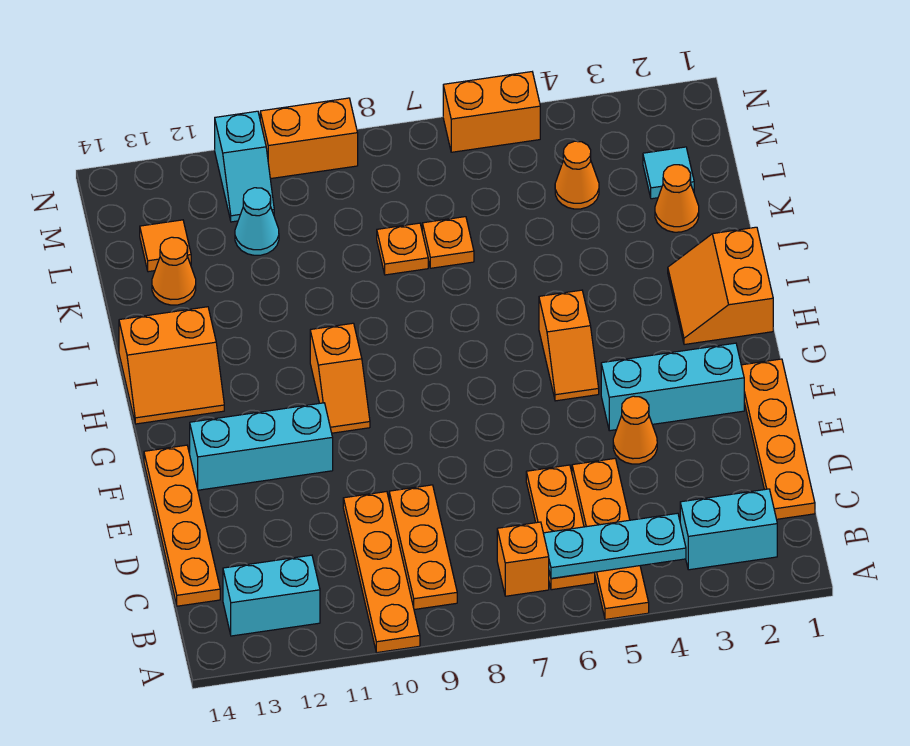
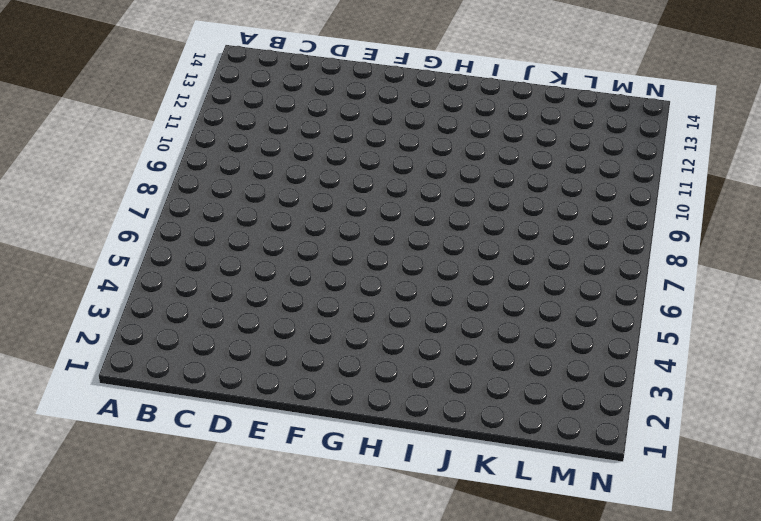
none -> orange plate A5:D5 level 1
none -> orange plate A10:D10 level 1
none -> cyan brick B2:B3 level 1

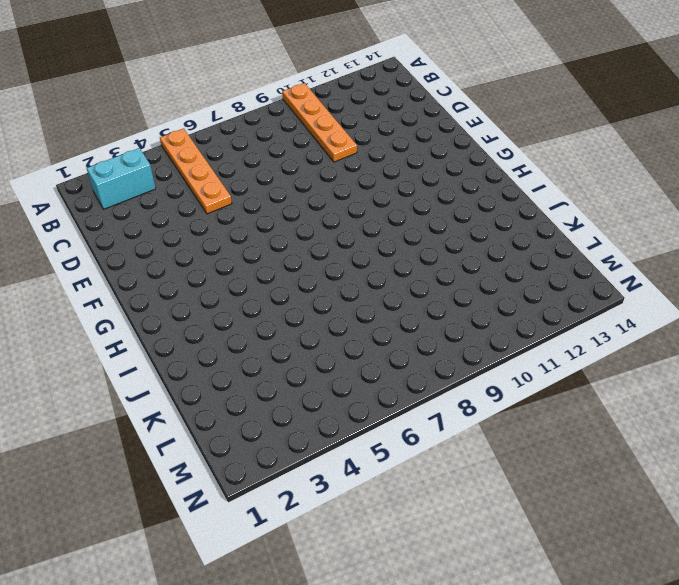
none -> orange plate B6:D6 level 1
none -> orange brick B7 level 1
none -> orange plate B9:D9 level 1

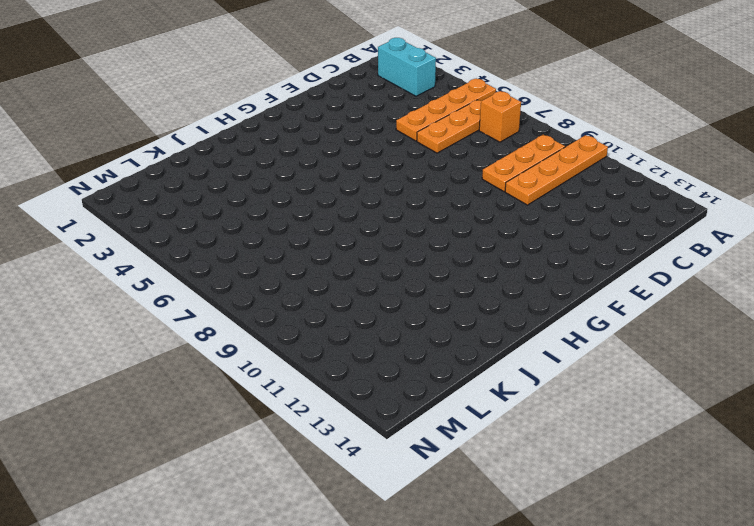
none -> cyan brick B12:B13 level 1
none -> orange plate C1:F1 level 1
none -> orange plate C14:F14 level 1

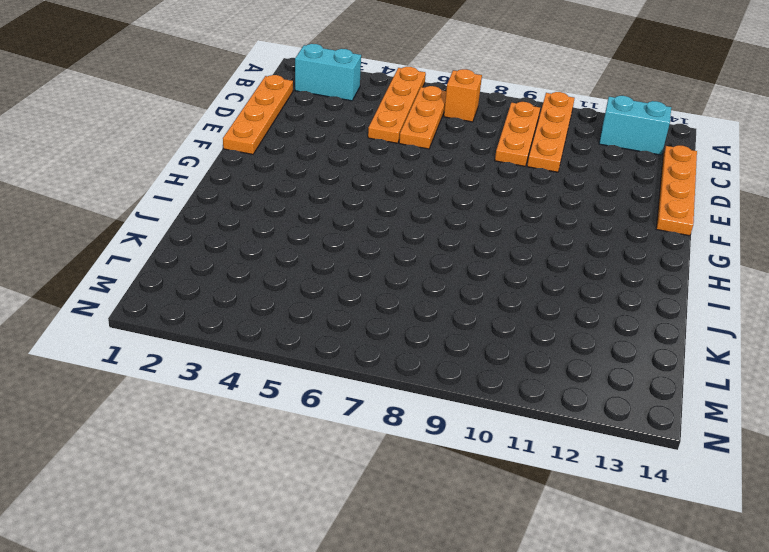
none -> orange cone E4 level 1
none -> cyan brick F2:F4 level 1
none -> cyan brick F11:F13 level 1

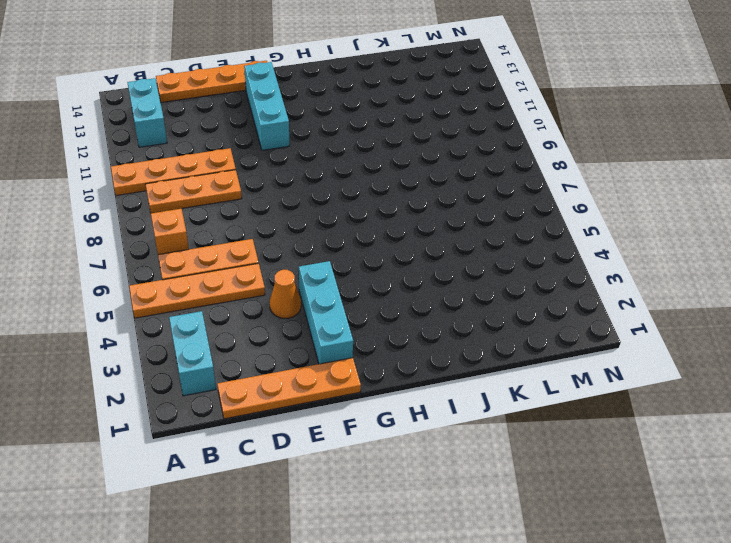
none -> orange slope G5:H5 level 1 top H
none -> orange slope G10:H10 level 1 top H
none -> orange slope H1:I2 level 1 top 1

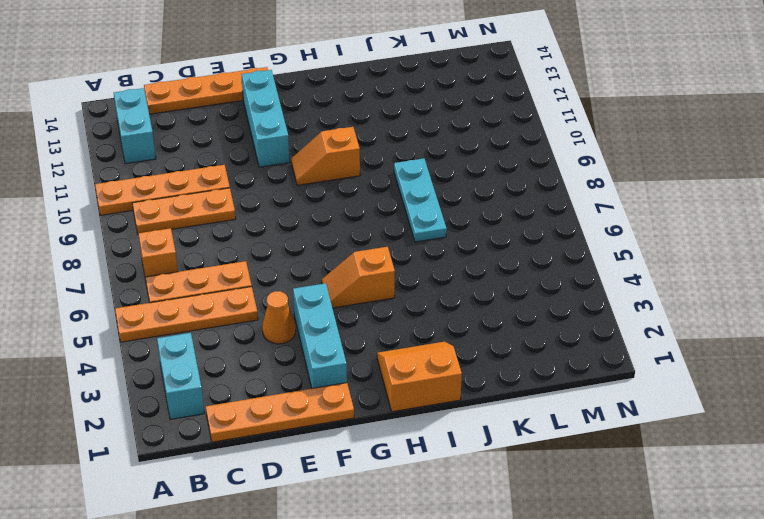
cyan plate J7:J9 level 1 -> cyan plate B4:B6 level 2
none -> orange slope H13:I14 level 1 top I
none -> orange cone K2 level 1
none -> orange plate K7 level 1

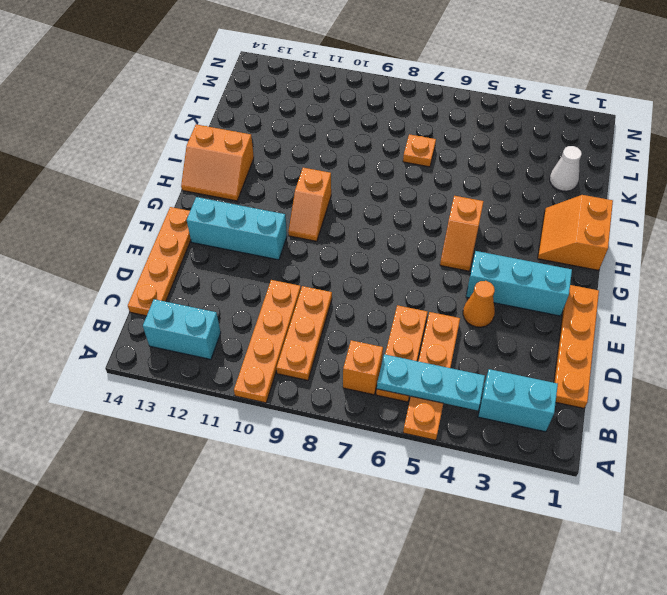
white cone K2 level 1 -> orange cone K2 level 1
none -> orange plate K8 level 1
none -> orange cone K13 level 1
none -> cyan tile L2 level 1

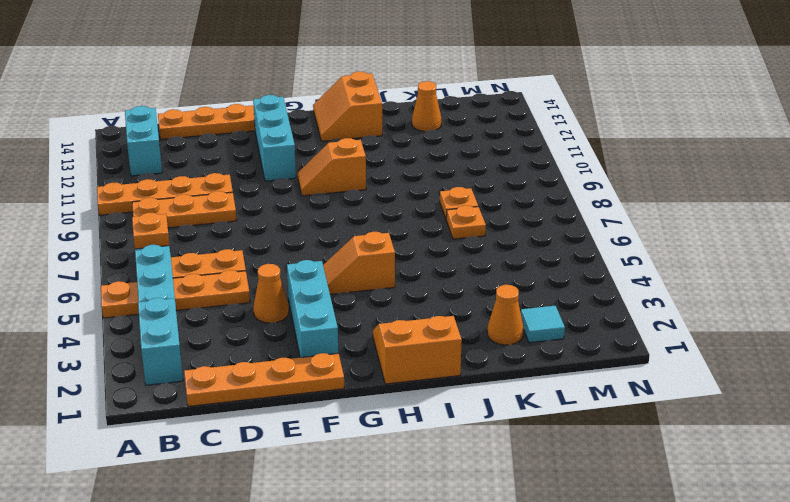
none -> orange cone L4 level 1
none -> cyan cone L11 level 1
none -> orange tile L13 level 1

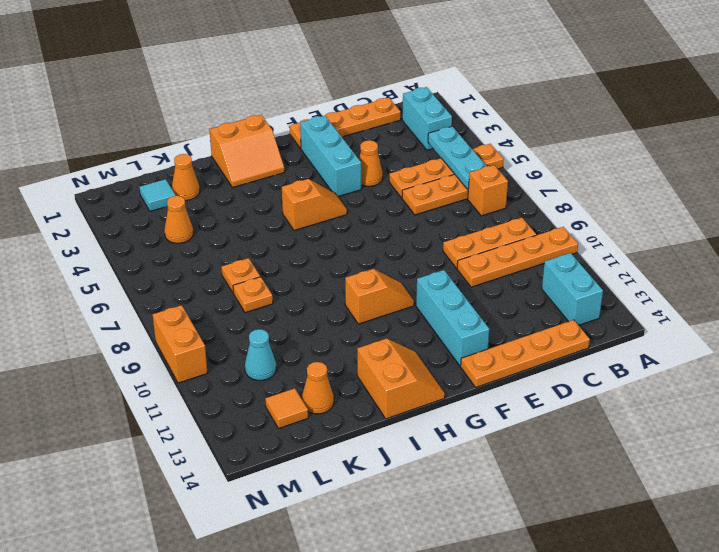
none -> cyan slope M11:N11 level 1 top N
none -> orange brick N5:N6 level 1

